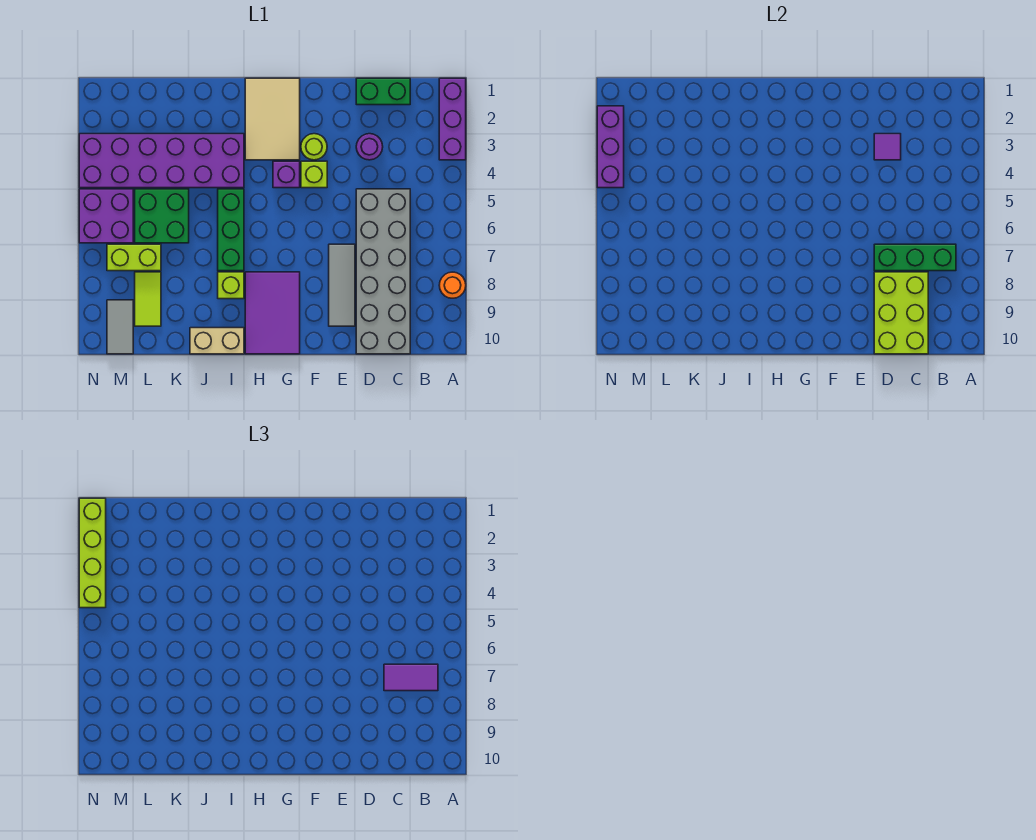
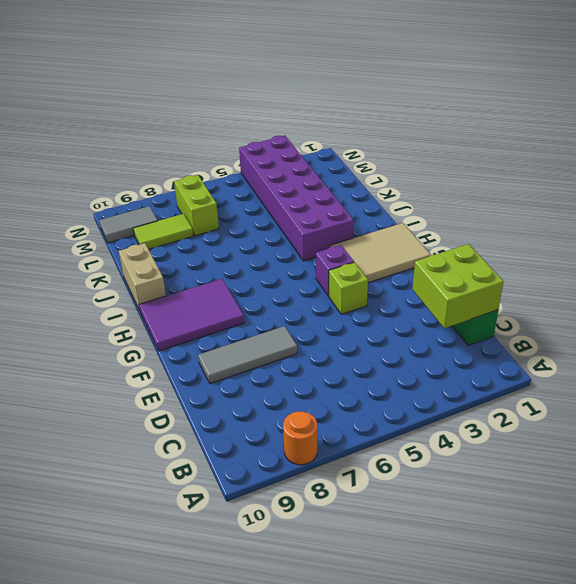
lime brick C1:D2 level 2 -> none
none -> purple brick A1:A3 level 1
none -> grey brick C5:D10 level 1
none -> purple round brick D3 level 1

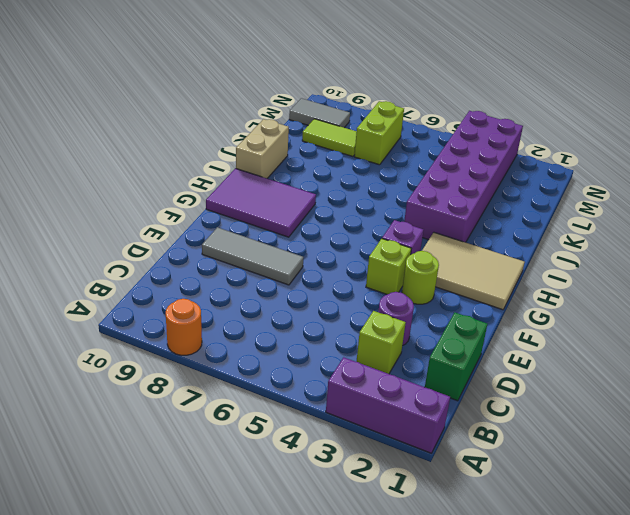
lime brick C3 level 1 -> lime brick I8 level 1
none -> grey brick C5:D10 level 1
none -> green brick I5:I7 level 1
none -> green brick K5:L6 level 1

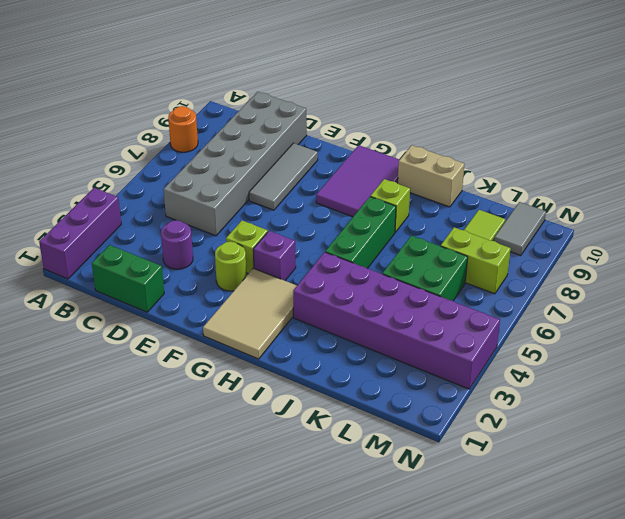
none -> purple brick M5:N6 level 1
none -> green brick B7:D7 level 2
none -> lime brick C8:D10 level 2

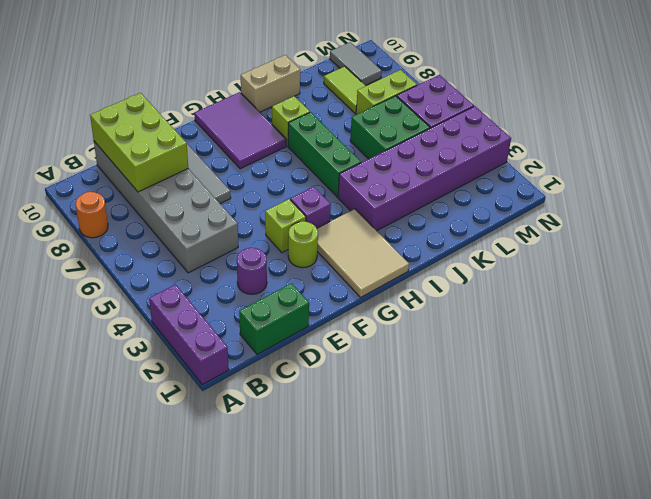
none -> green brick B7:D7 level 2
none -> purple tile D3 level 2
none -> purple brick N2:N4 level 2

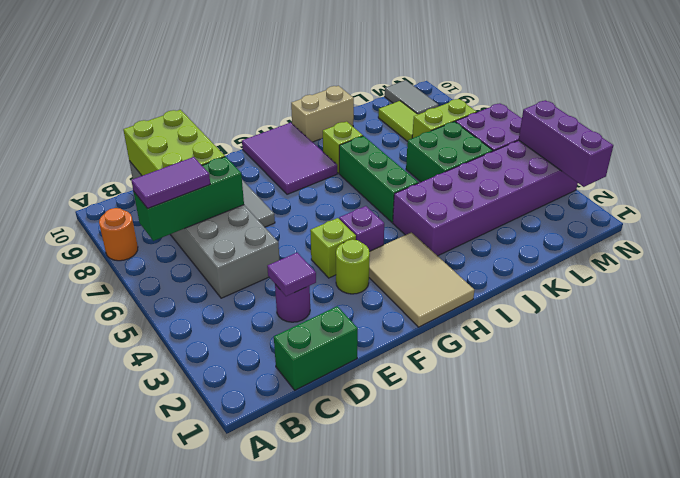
none -> purple brick A1:A3 level 1
none -> lime brick N1:N4 level 3

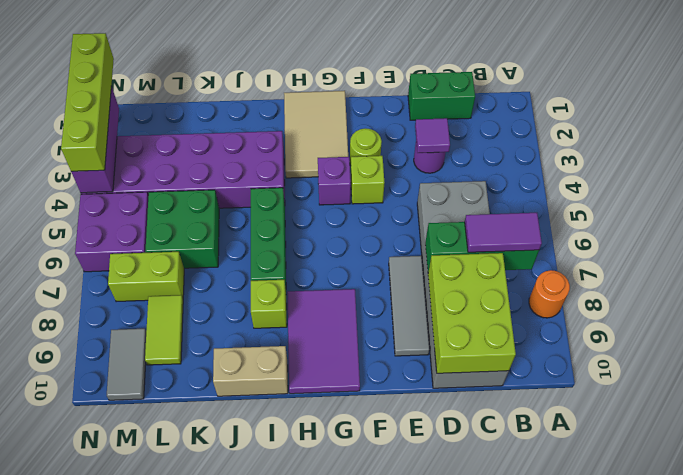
none -> purple brick A1:A3 level 1

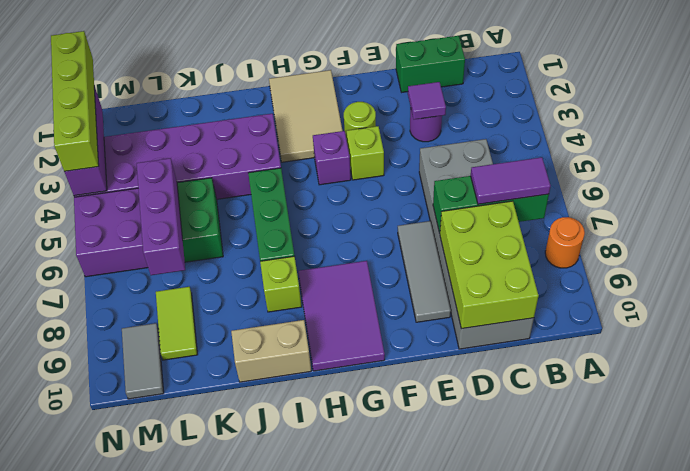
purple brick L5:L7 level 2 -> purple brick A1:A3 level 1
none -> lime brick L7:M7 level 1

